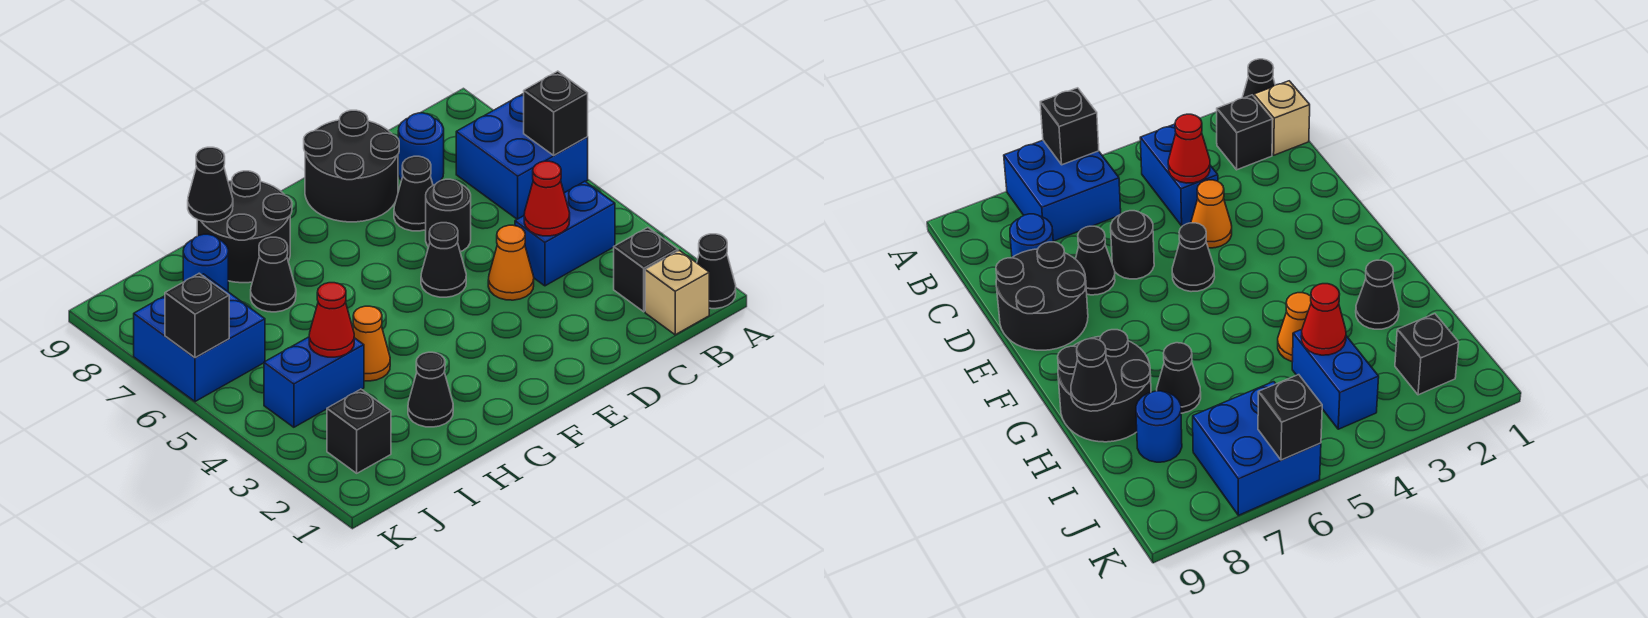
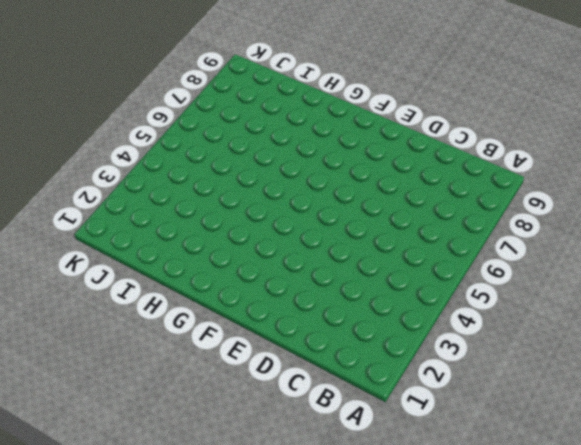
none -> black cone A1 level 1
none -> blue brick A6:B7 level 1
none -> tan brick B1 level 1

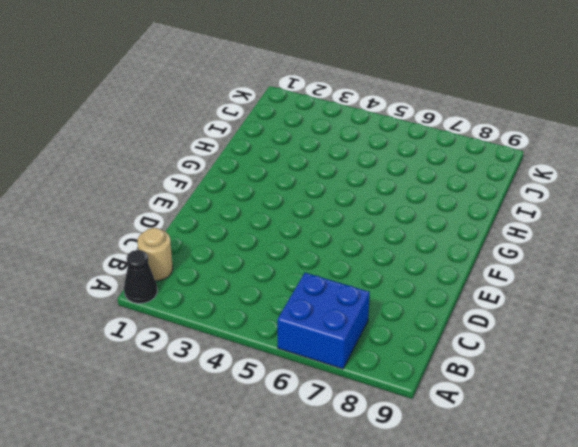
tan round brick B1 level 1 -> tan brick B1 level 1
none -> black brick B2 level 1
none -> blue brick B4:C4 level 1
none -> blue round brick C8 level 1

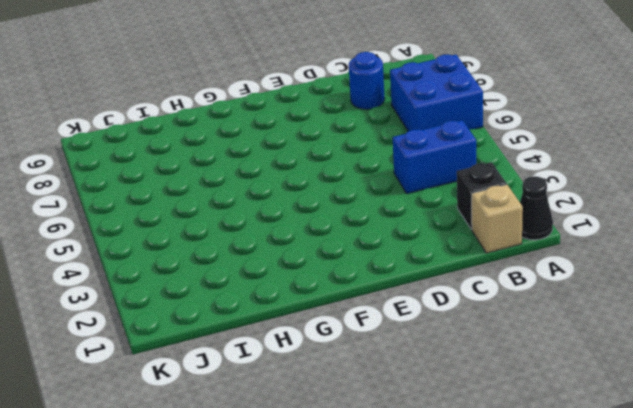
none -> orange cone D4 level 1
none -> black round brick D6 level 1
none -> black cone D7 level 1

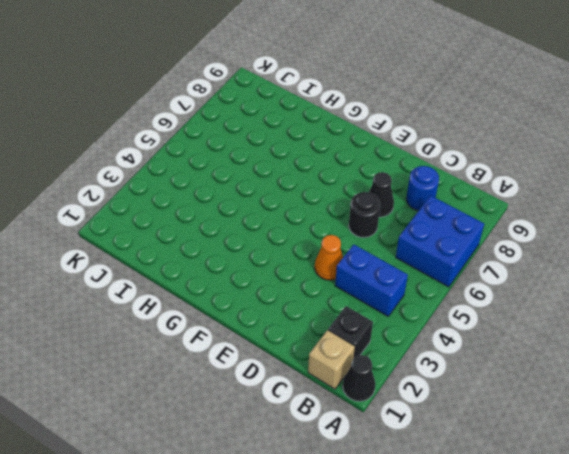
none -> black round brick D8:E9 level 1
none -> black cone E5 level 1
none -> black round brick G8:H9 level 1

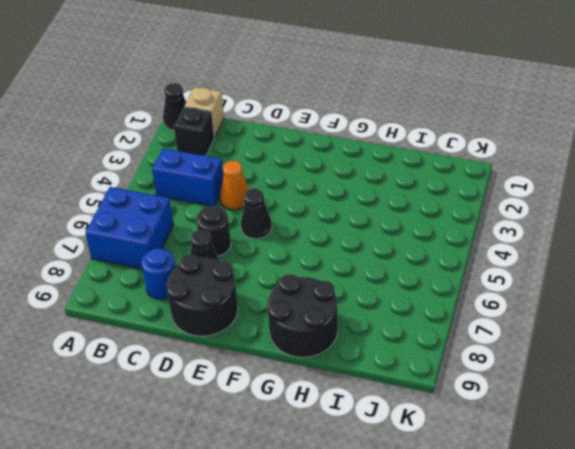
none -> black cone H2 level 1
none -> orange cone H4 level 1
none -> black cone H7 level 1

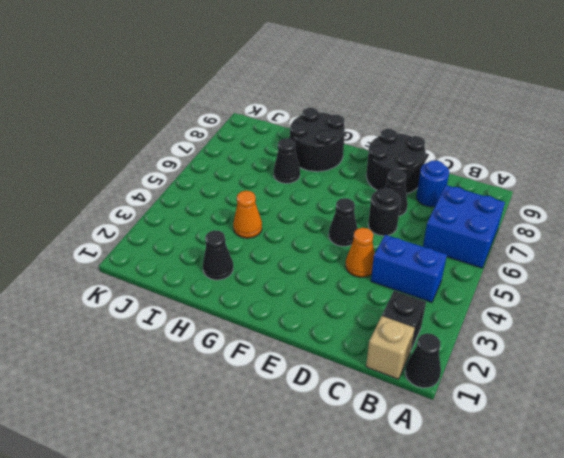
none -> blue brick I4:J4 level 1
none -> blue round brick I8 level 1
none -> black brick J2 level 1

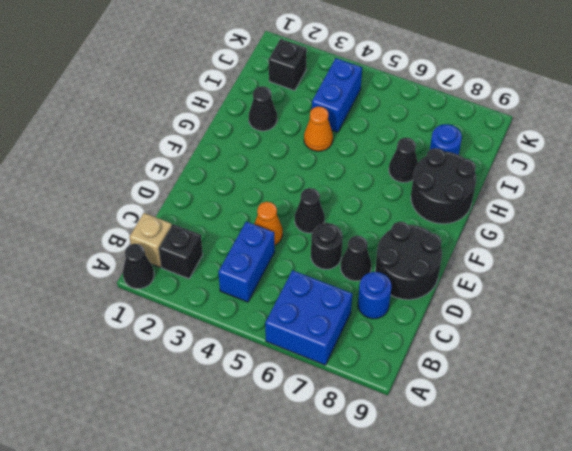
none -> blue brick J6:K7 level 1
none -> black brick A6 level 2
none -> red cone C4 level 2

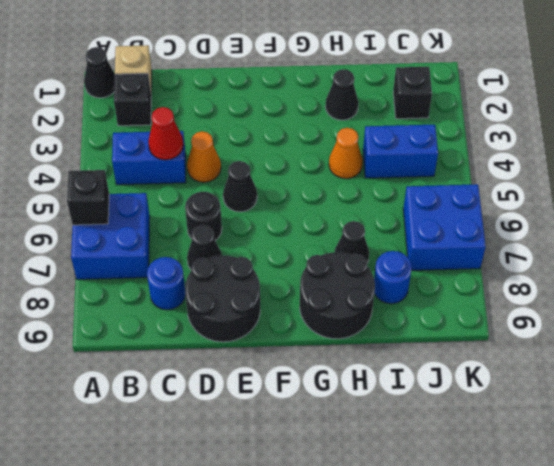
none -> black cone H9 level 2
none -> red cone I4 level 2
none -> black brick K6 level 2

